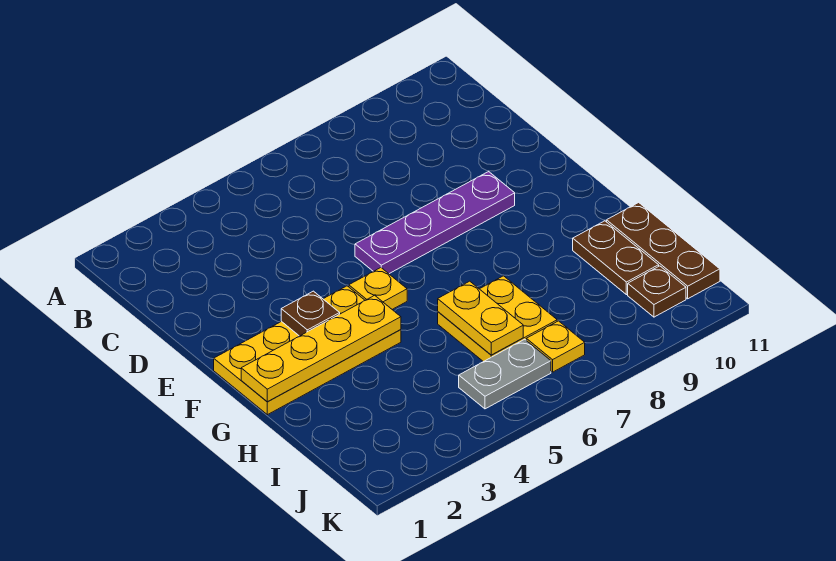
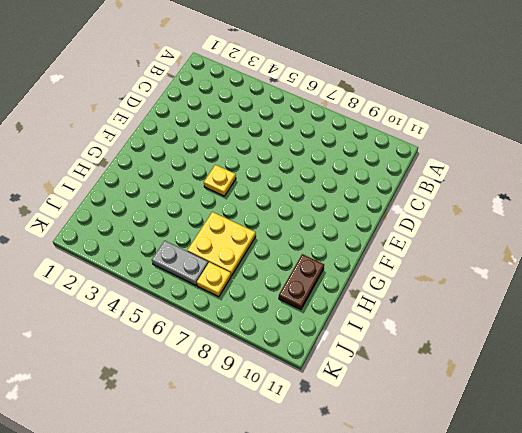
none -> purple plate E6:E9 level 1
none -> yellow plate F1:G4 level 1
none -> brown plate H11:J11 level 1

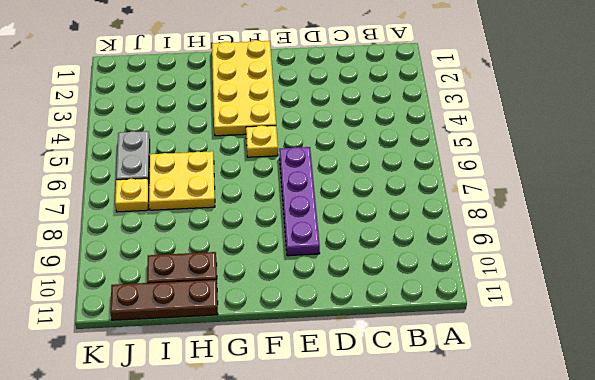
none -> brown plate J10 level 1
none -> brown plate F3 level 2
none -> yellow plate G1:G4 level 2

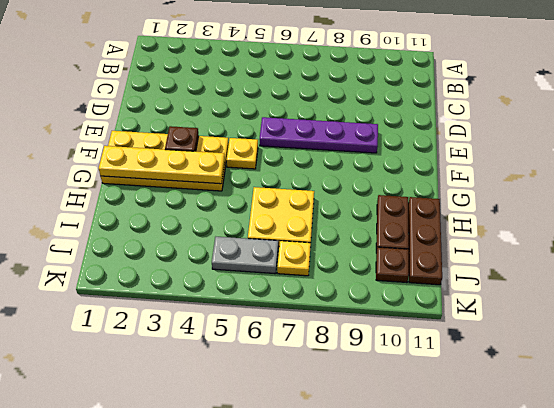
none -> yellow plate H6:I6 level 2

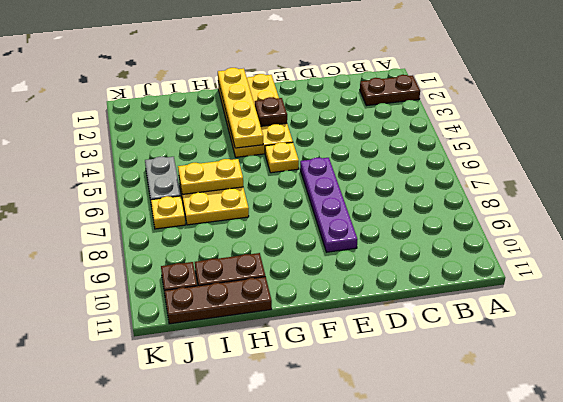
brown plate A2:B2 level 1 -> none

